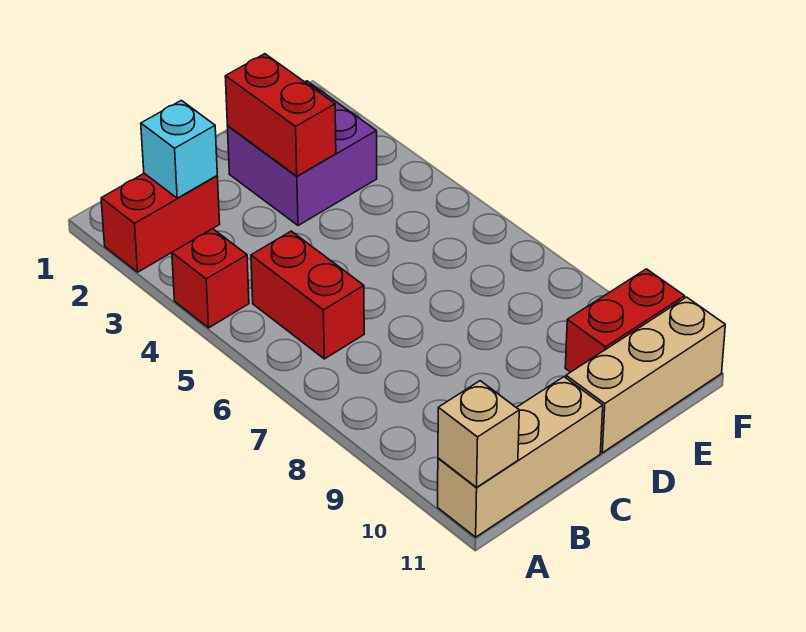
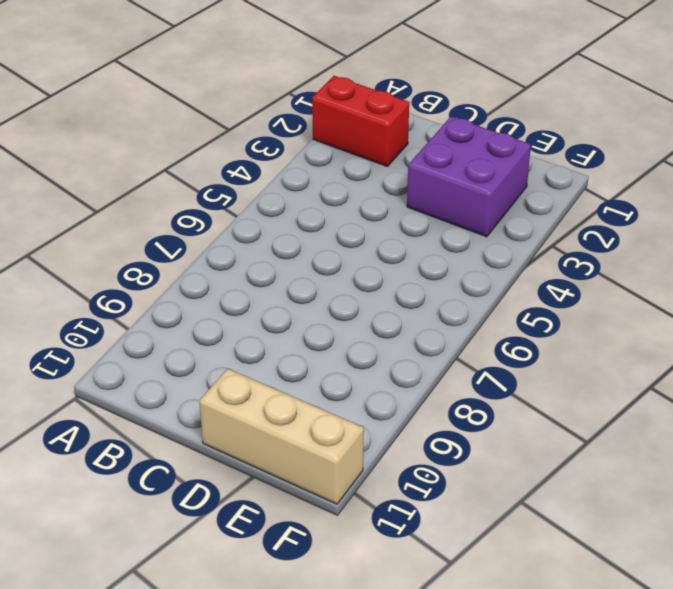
none -> red brick A4 level 1
none -> tan brick A11:C11 level 1

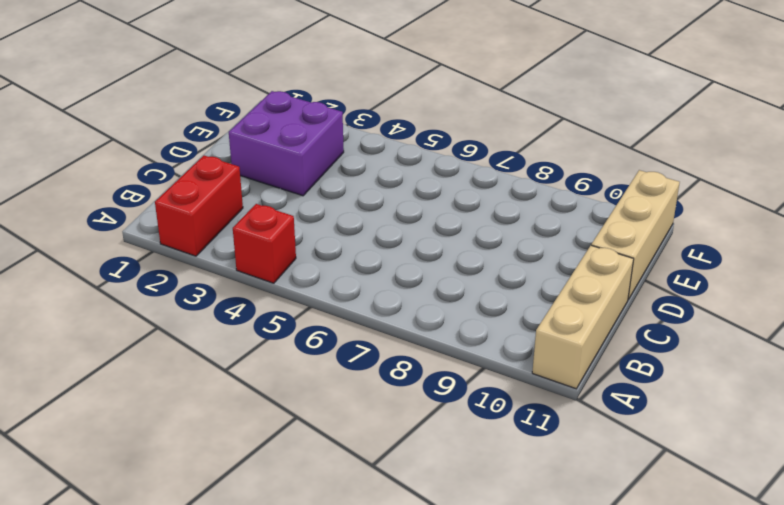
none -> red brick B5:B6 level 1
none -> red brick E10:F10 level 1

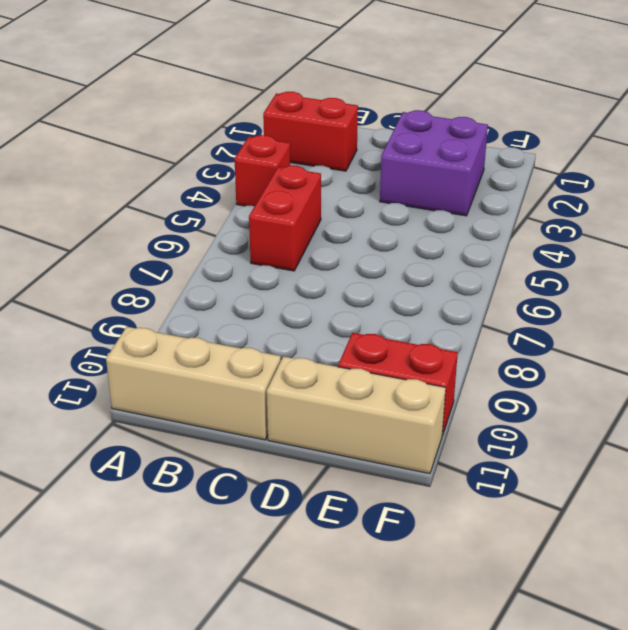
none -> tan brick A11 level 2
none -> cyan brick B2 level 2

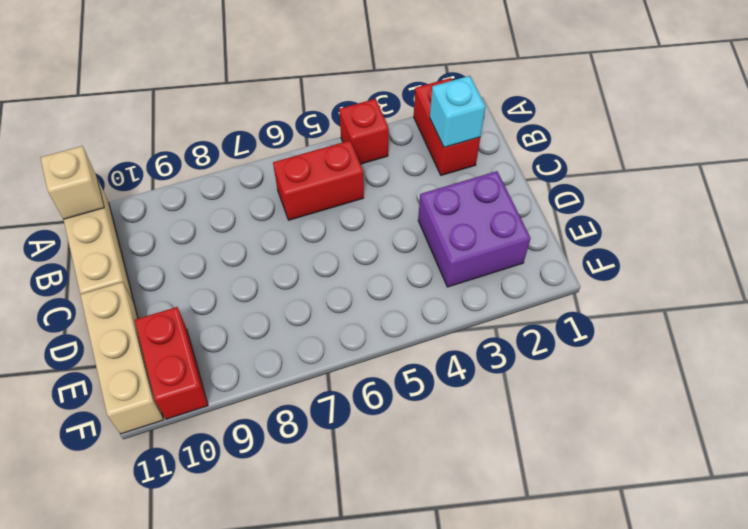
none -> red brick D2:D3 level 2

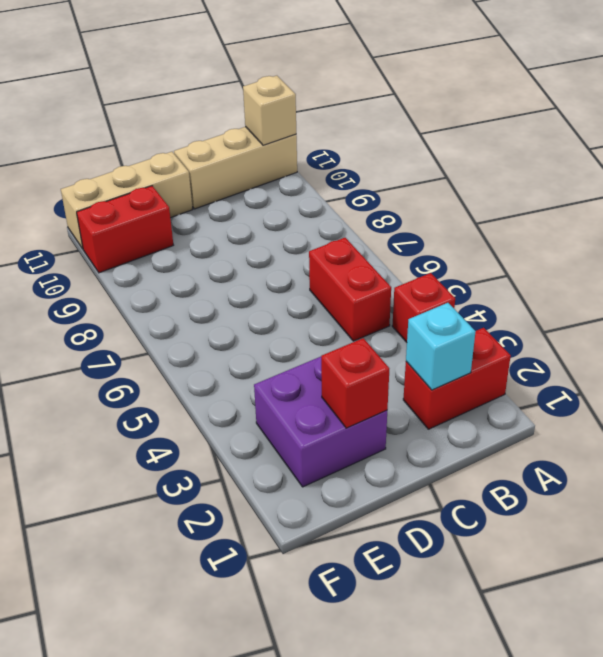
red brick D2 level 2 -> red brick D2:D3 level 2

